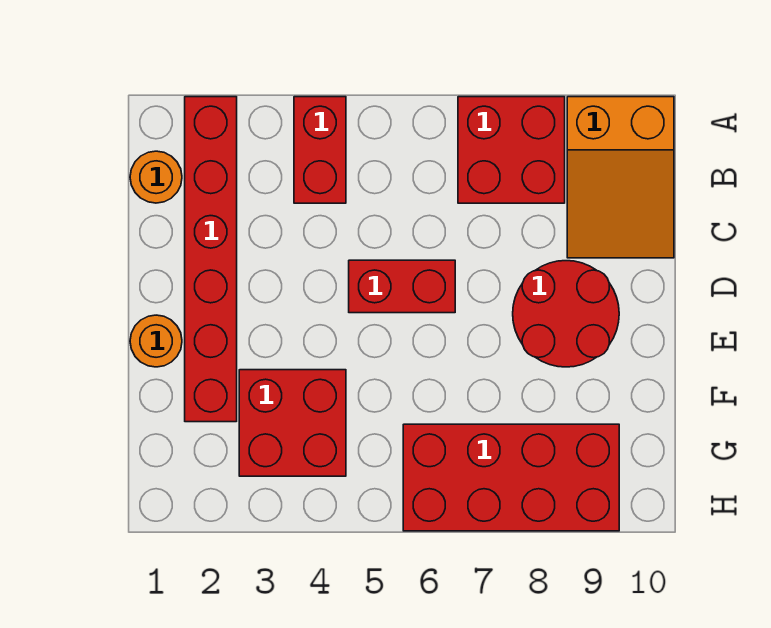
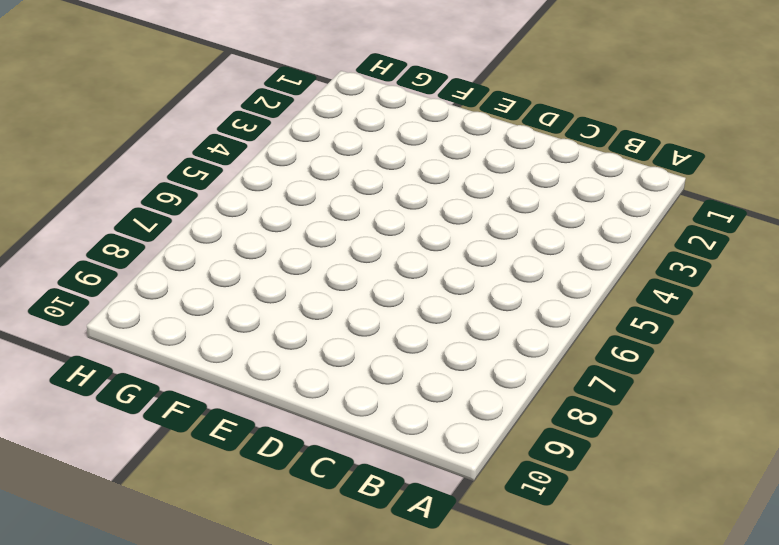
none -> red brick A2:F2 level 1
none -> red brick A4:B4 level 1

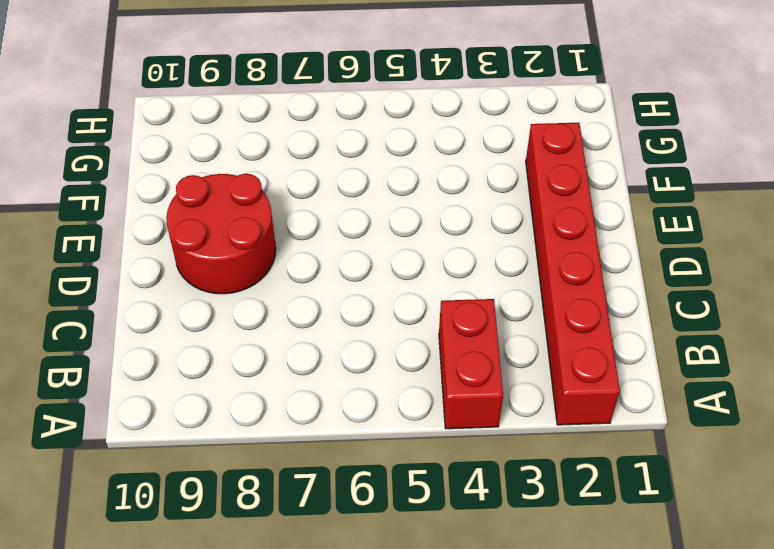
none -> red brick A7:B8 level 1
none -> orange slope A9:C10 level 1 top A

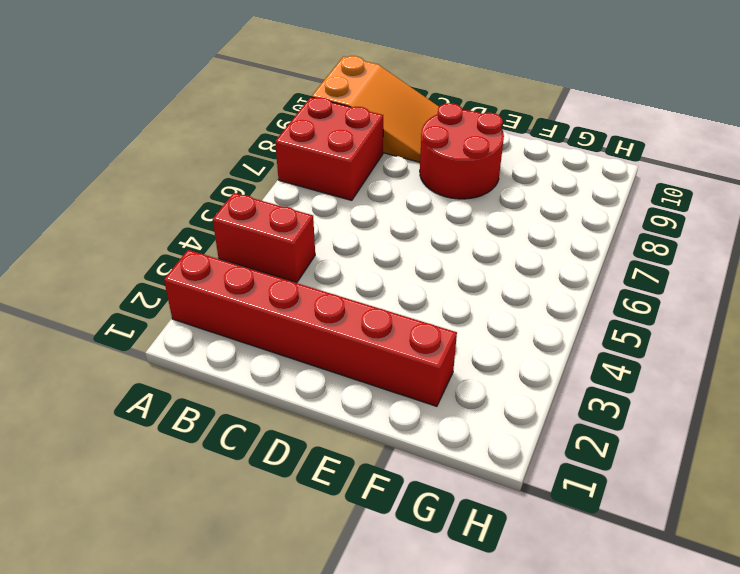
none -> orange round brick B1 level 1
none -> red brick D5:D6 level 1

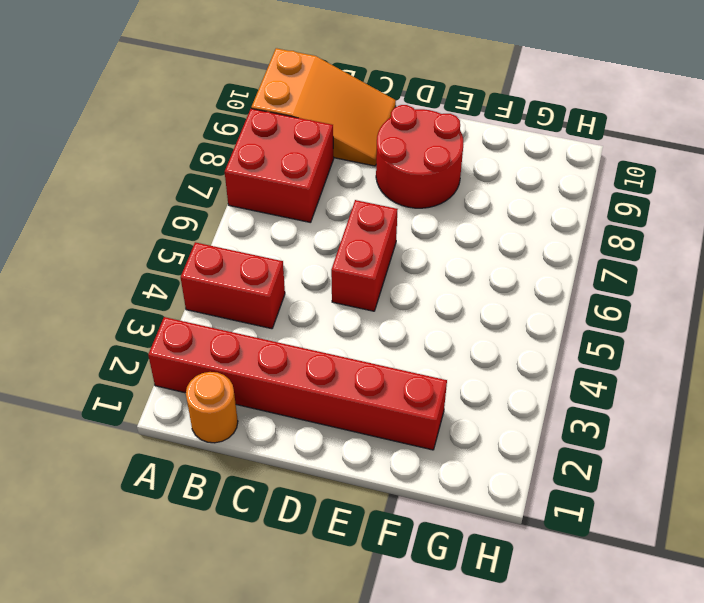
none -> orange round brick E1 level 1
none -> red brick F3:G4 level 1

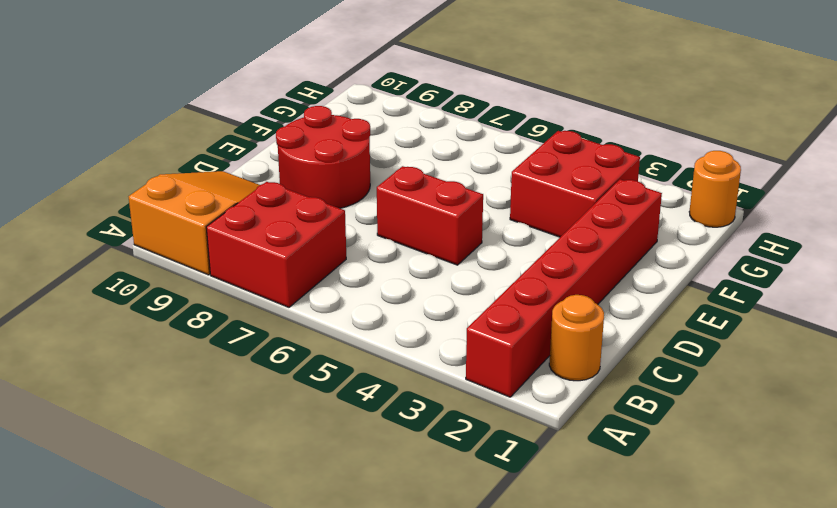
orange round brick H1 level 1 -> orange round brick E1 level 1
none -> red brick A4:B4 level 1
none -> red brick G6:H9 level 1

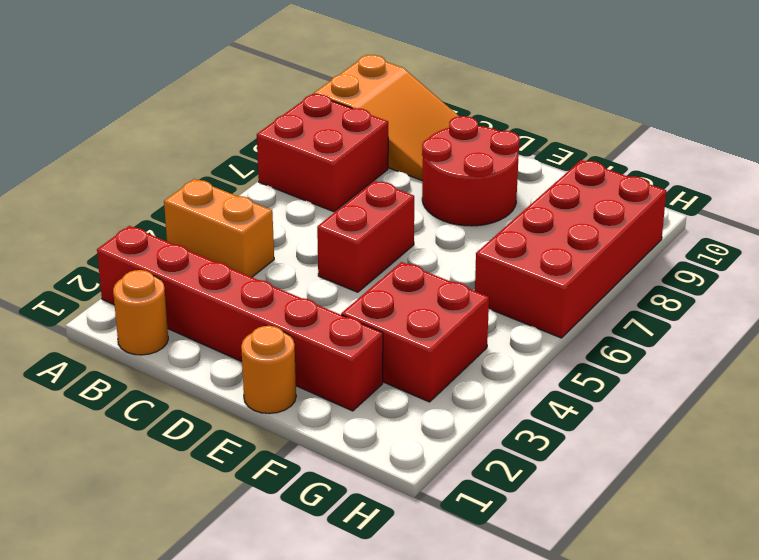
orange brick A4:B4 level 1 -> red brick A4:B4 level 1

